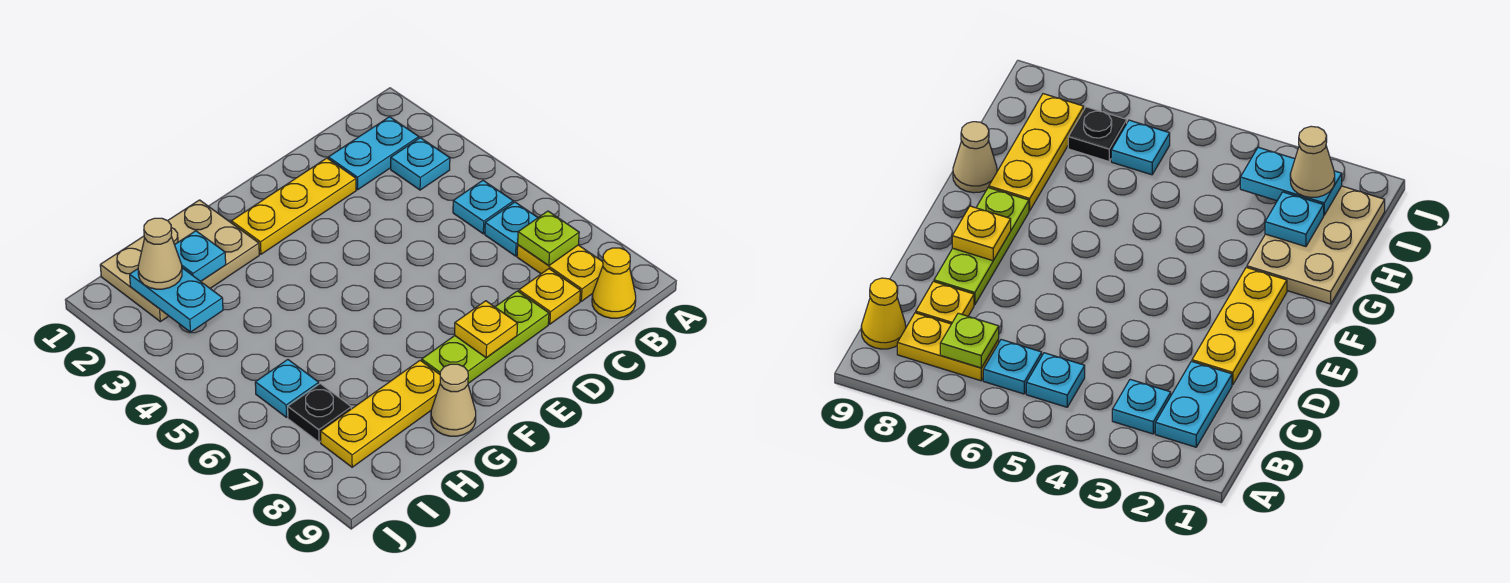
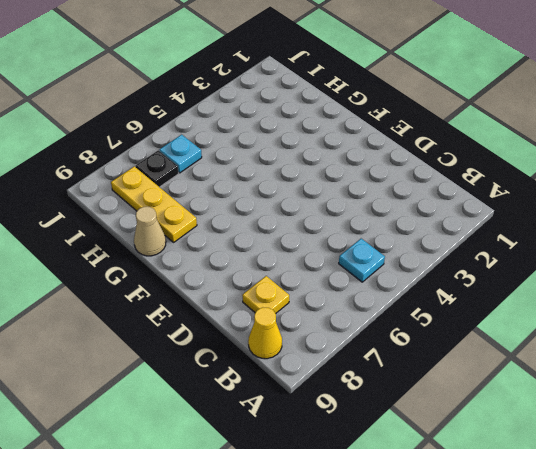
none -> cyan plate B2:C2 level 1
none -> cyan plate B3 level 1
none -> cyan plate B6 level 1

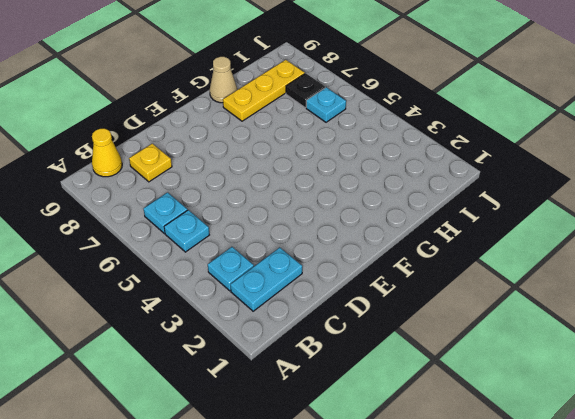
none -> yellow plate B7:B8 level 1
none -> yellow plate D2:F2 level 1
none -> lime plate D8:F8 level 1

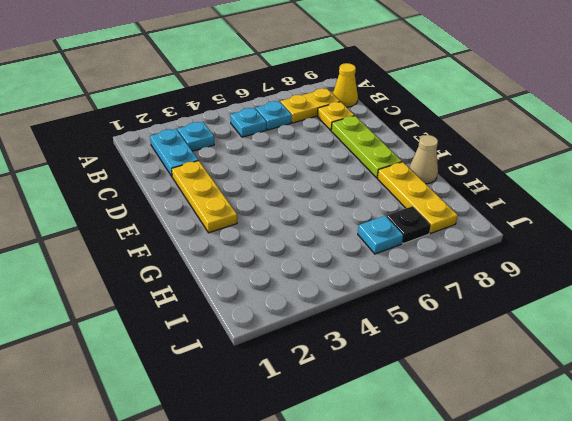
none -> tan plate G1:I2 level 1
none -> lime plate B7 level 2
none -> yellow plate E8 level 2

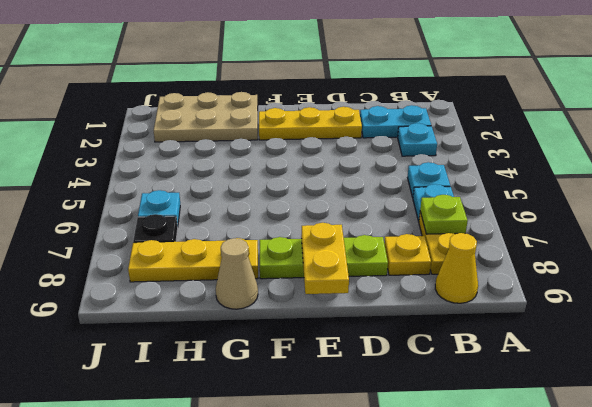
yellow plate E8:E9 level 2 -> yellow plate E8 level 2
none -> cyan plate H2 level 2
none -> cyan plate I2:I3 level 2
none -> tan cone I2 level 3

